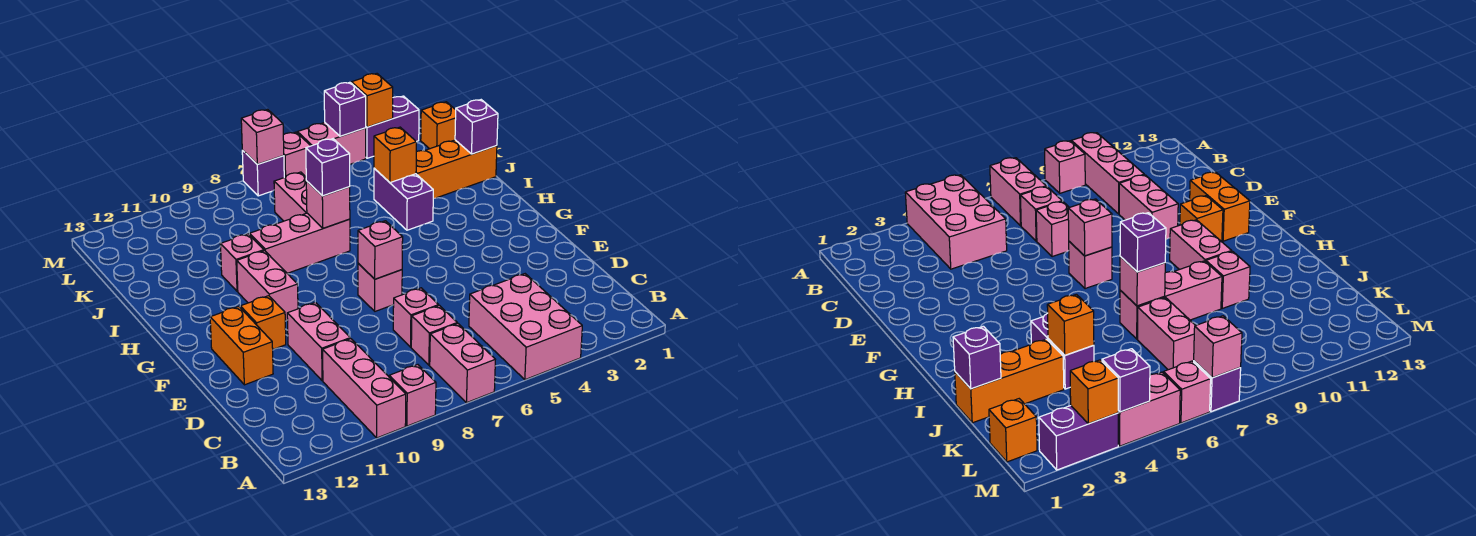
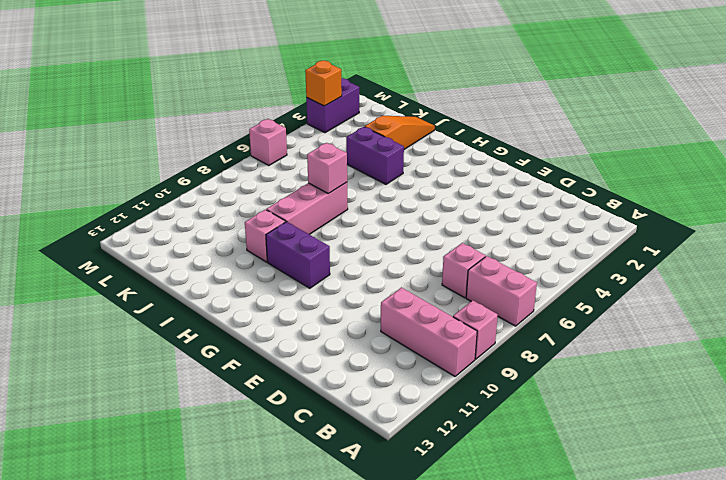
purple brick G10:H10 level 1 -> pink brick G10:H10 level 1
orange slope J1:J3 level 1 top 3 -> orange brick J1:J3 level 1
none -> pink brick A4:C5 level 1
none -> pink brick D7 level 1
none -> pink brick D10:E10 level 1

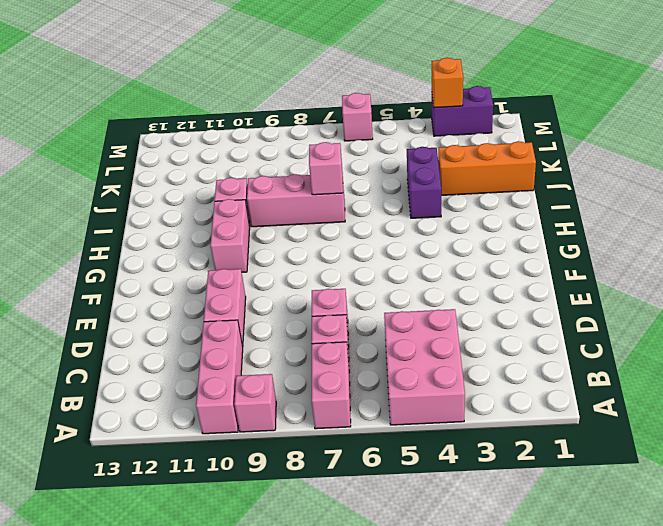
none -> orange brick E12:F12 level 1
none -> pink brick F7 level 1
none -> orange brick F11 level 1

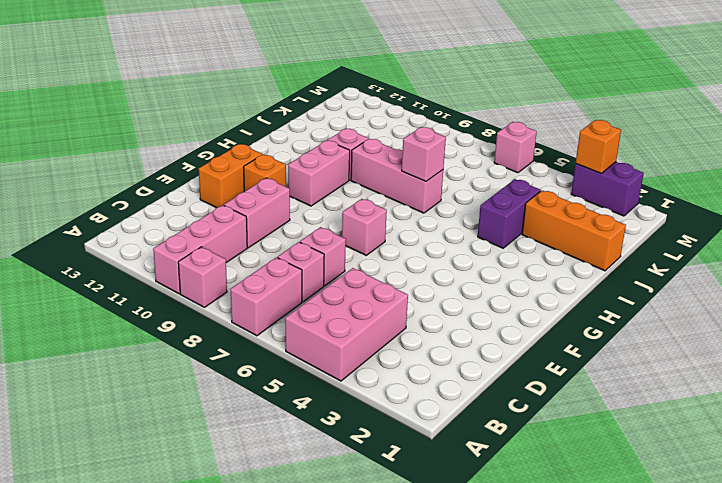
none -> pink brick J7:K7 level 1
none -> orange brick L1 level 1
none -> pink brick M4:M5 level 1

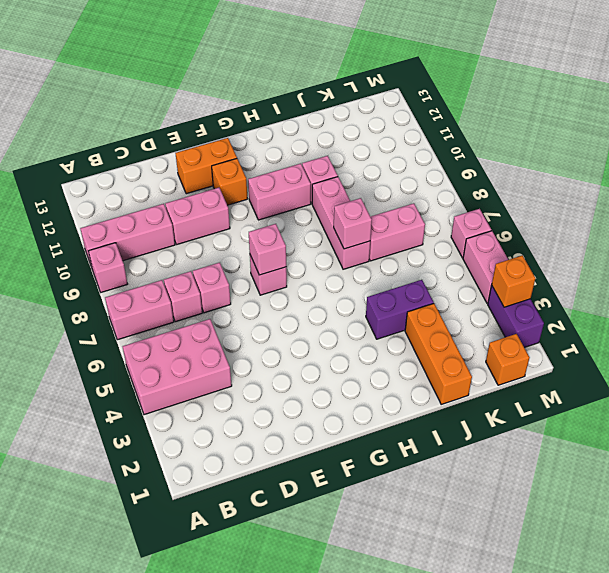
none -> purple brick M7 level 1
none -> purple brick J1 level 2
none -> orange brick J4 level 2

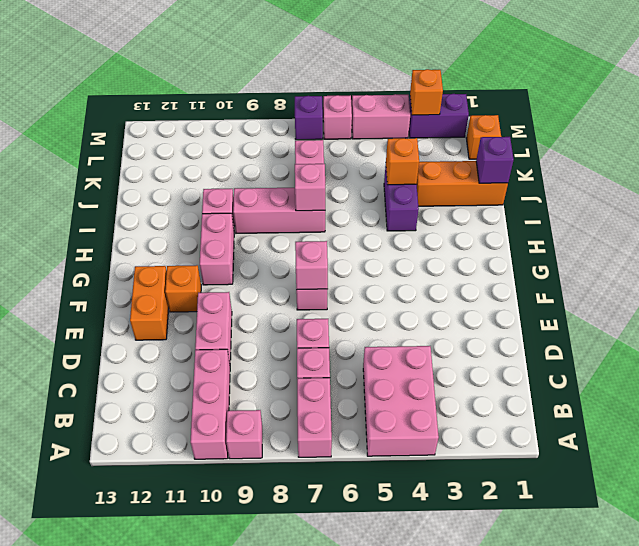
none -> purple brick M4 level 2
none -> pink brick M7 level 2
none -> purple brick I7 level 3

